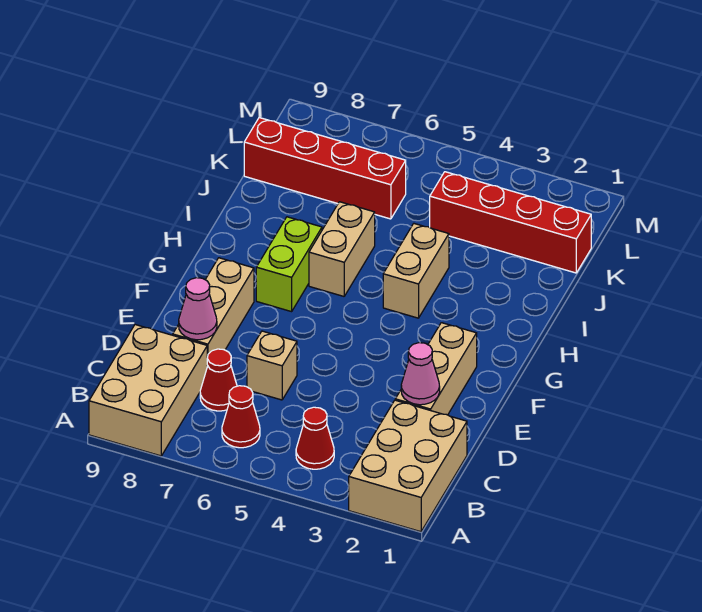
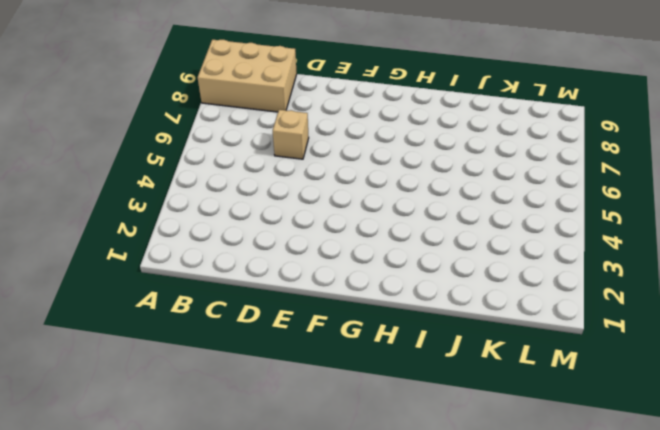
none -> tan brick A1:C2 level 1
none -> red cone B4 level 1
none -> red cone B6 level 1

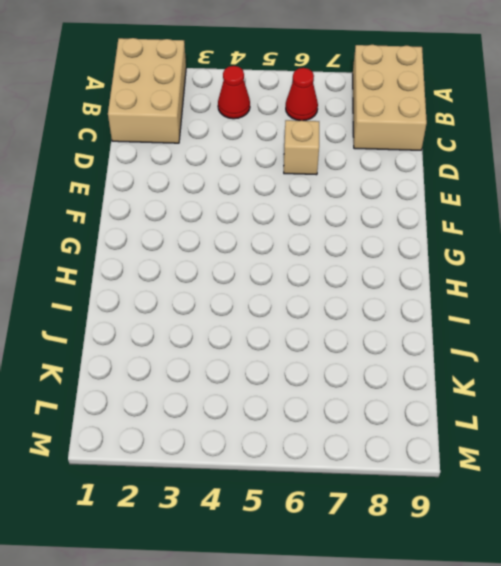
none -> red cone C7 level 1
none -> tan brick D2:F2 level 1
none -> tan brick D8:F8 level 1

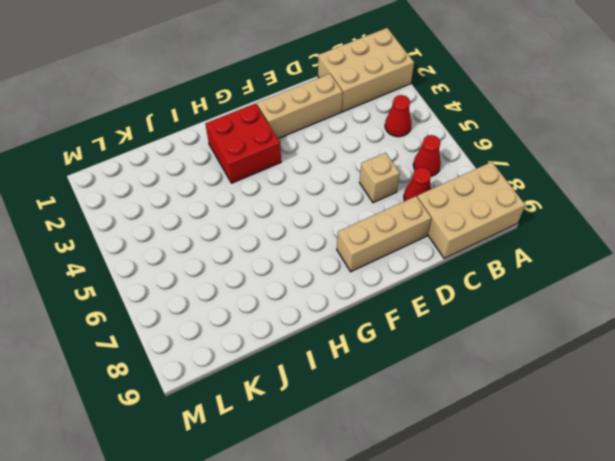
red brick G2:H3 level 1 -> none
none -> lime brick G7:H7 level 1
none -> tan brick H4:I4 level 1
none -> tan brick H6:I6 level 1

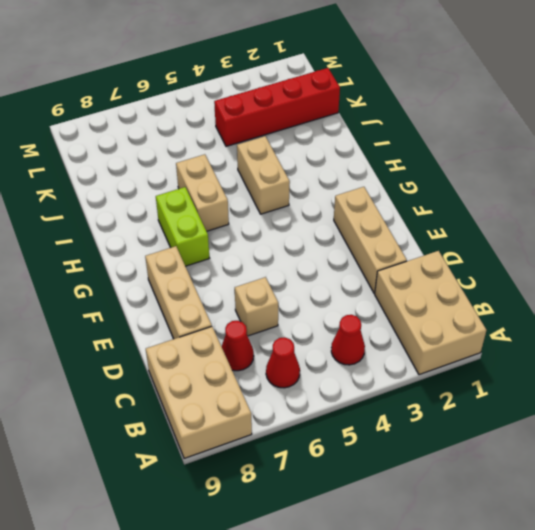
none -> red brick K6:K9 level 1
none -> pink cone D2 level 2
none -> pink cone D8 level 2

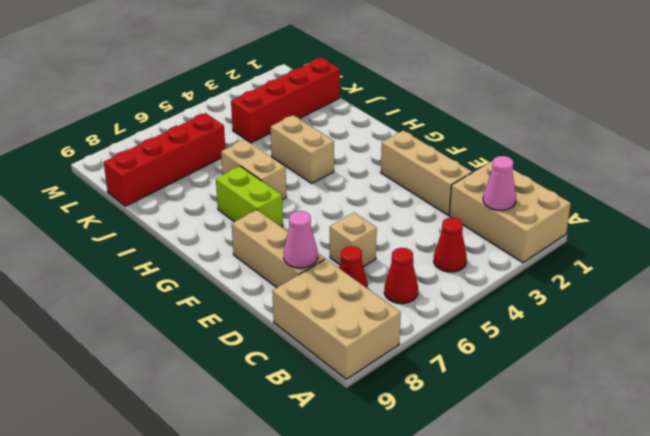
pink cone B2 level 2 -> pink cone D2 level 2

